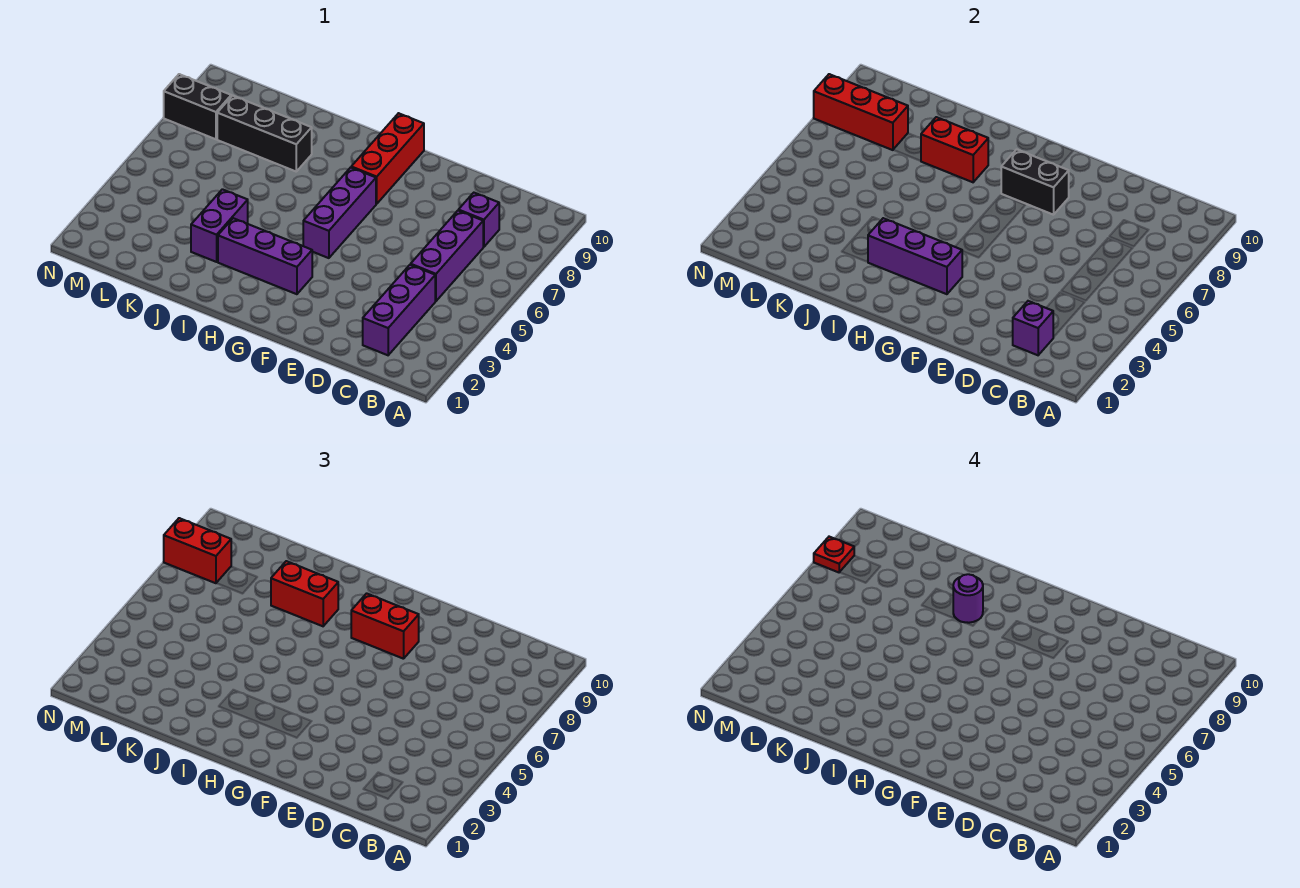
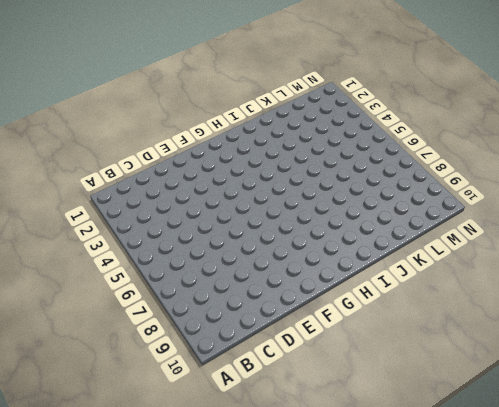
none -> purple brick C2:C4 level 1
none -> purple brick C5:C7 level 1
none -> purple brick C8 level 1

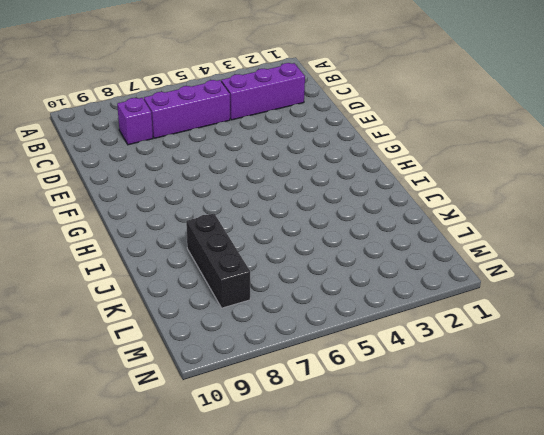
none -> purple brick G3:I3 level 1
none -> purple brick G5:G7 level 1
none -> red brick G8:G10 level 1

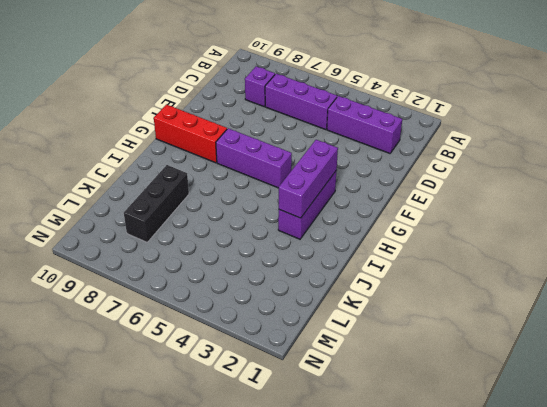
none -> purple brick J3:J4 level 1
none -> black brick M8:N8 level 1
none -> purple brick C2 level 2

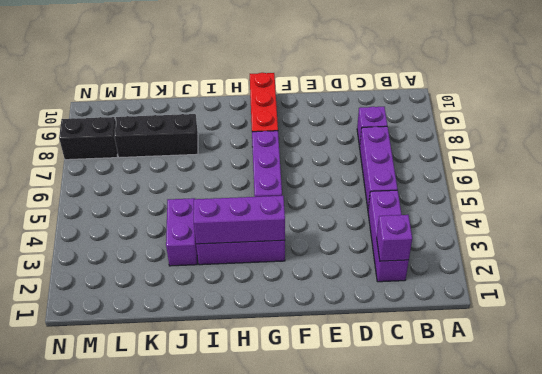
none -> black brick F8:G8 level 2
none -> red brick I8:J8 level 2
none -> red brick L8:N8 level 2

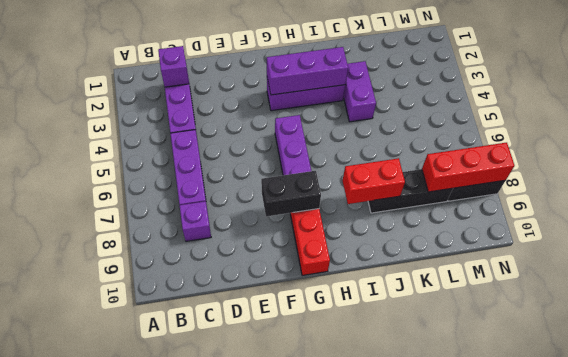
none -> red brick F8:G8 level 3
none -> red brick I8:J8 level 3
none -> red brick M8:N8 level 3

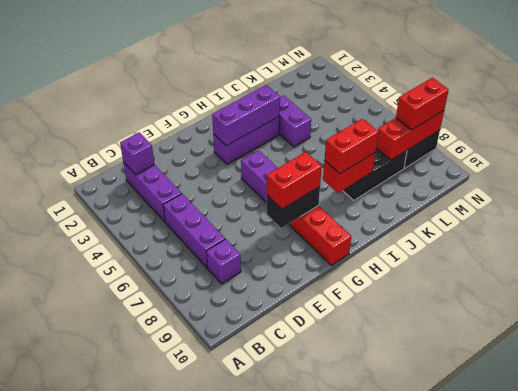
none -> purple round brick I8 level 4
none -> red plate N8 level 4

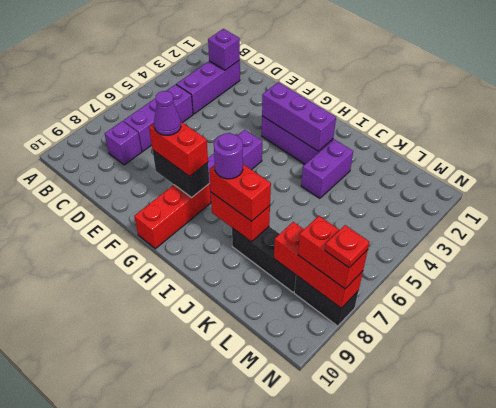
purple cone F8 level 4 -> none

